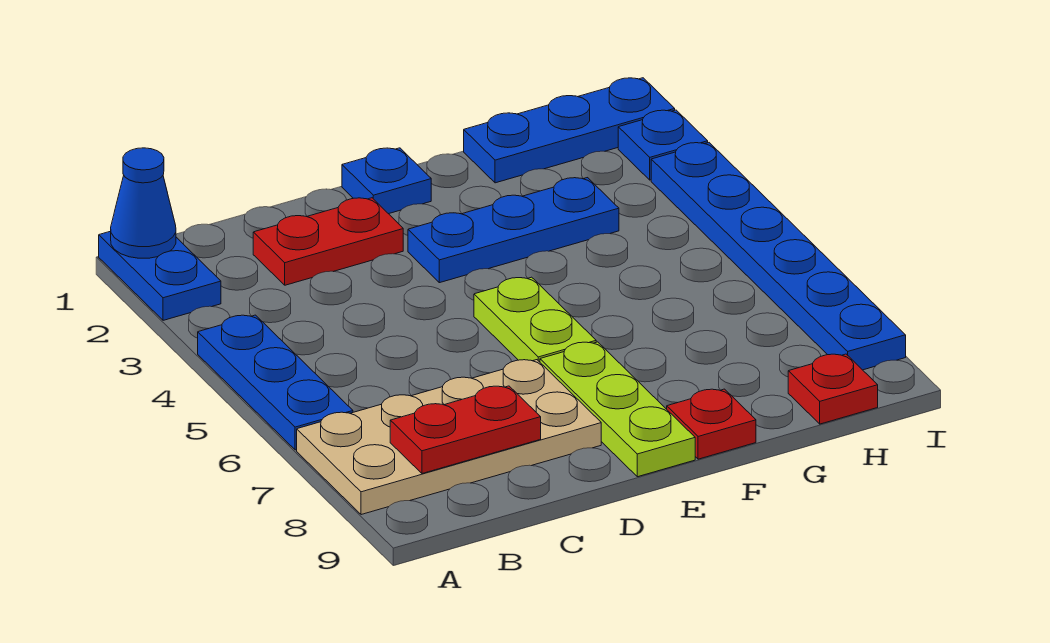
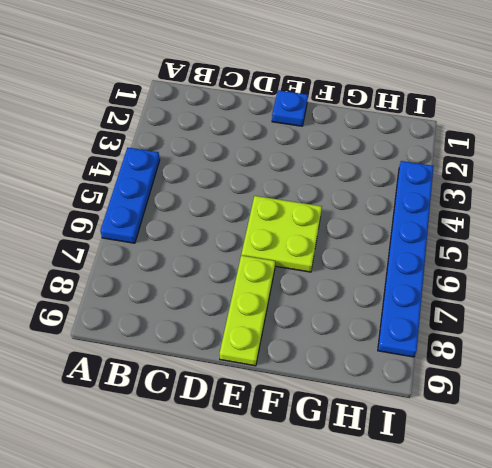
lime plate E5:F6 level 1 -> lime plate E5:E6 level 1
none -> blue plate A1:A2 level 1
none -> tan plate A7:D8 level 1
none -> red plate C2:D2 level 1

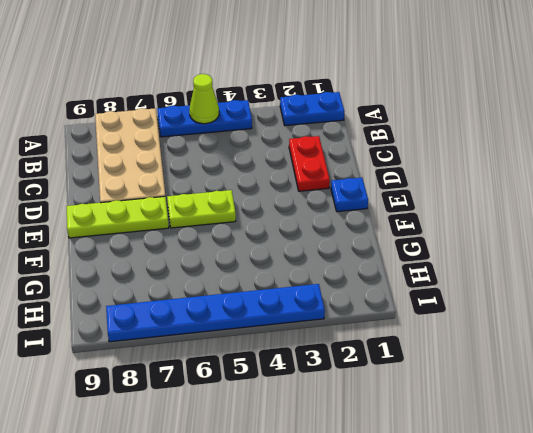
lime cone A5 level 2 -> none
none -> blue plate E3:G3 level 1
none -> red plate F9 level 1
none -> blue plate G1:I1 level 1

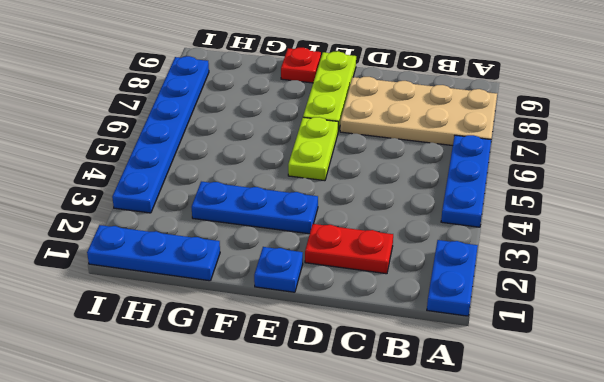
none -> red plate H9 level 1
none -> blue plate I2 level 1
none -> blue cone A1 level 2

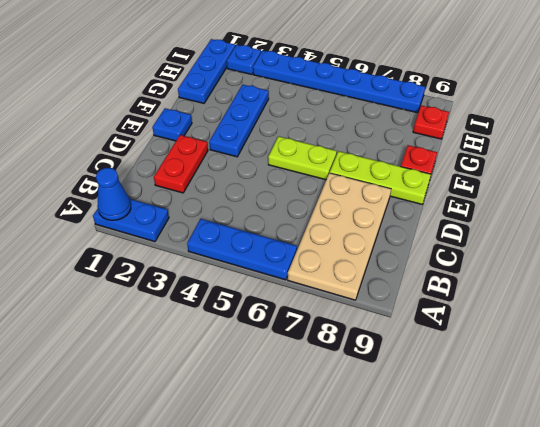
none -> red plate B8:C8 level 2

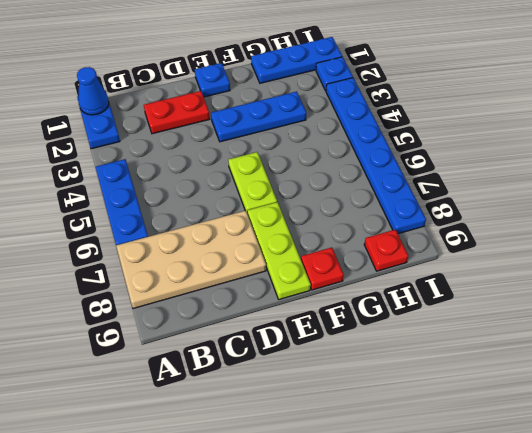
none -> red plate B8:C8 level 2

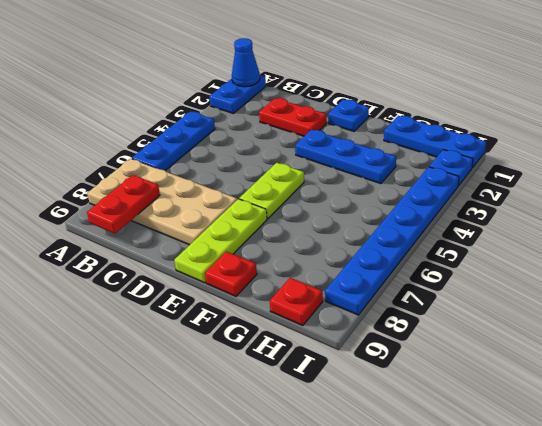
red plate B8:B9 level 2 -> red plate B8:C8 level 2

